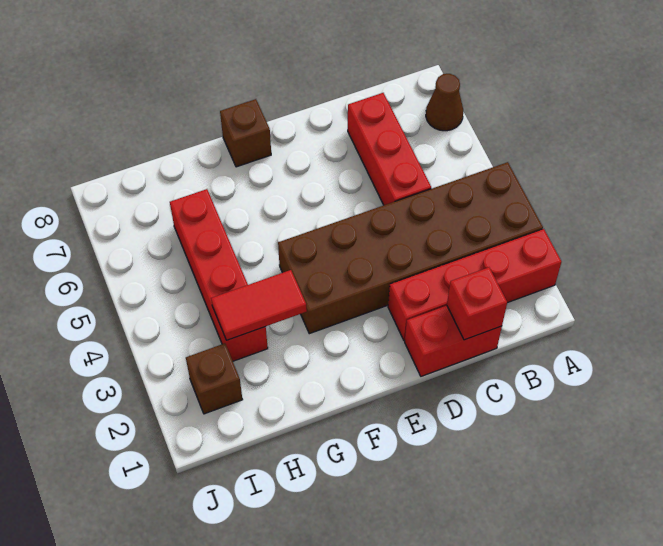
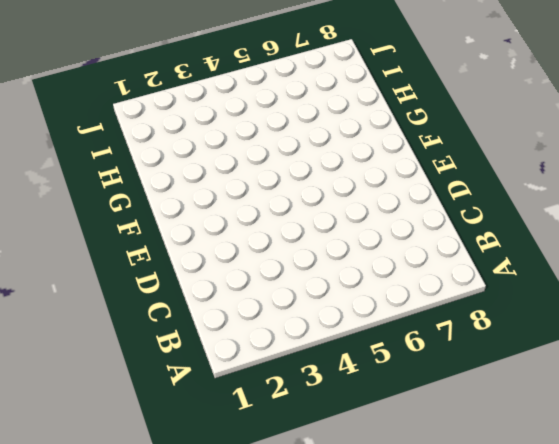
none -> red brick A2:D2 level 1
none -> brown brick A3:F4 level 1

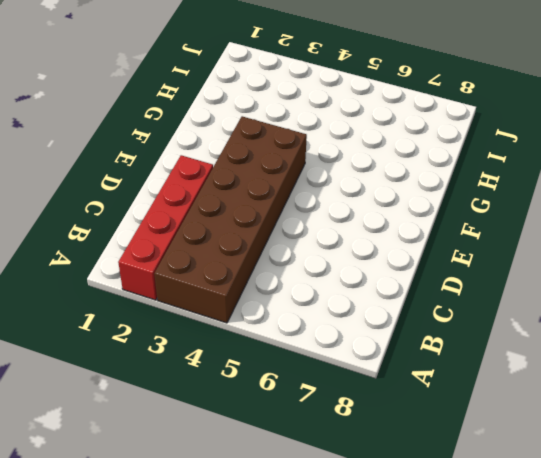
none -> brown cone A7 level 1
none -> red brick C1:D1 level 1

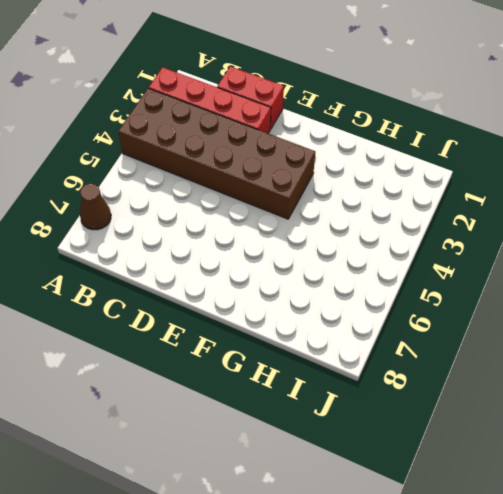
none -> red brick C5:C7 level 1
none -> brown brick F8 level 1

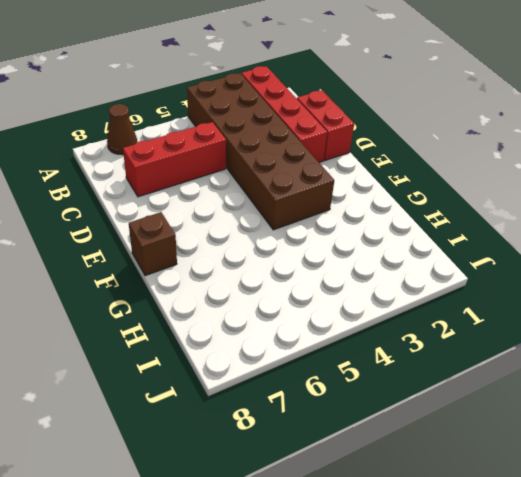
none -> red brick H3:H6 level 1
none -> brown brick I2 level 1

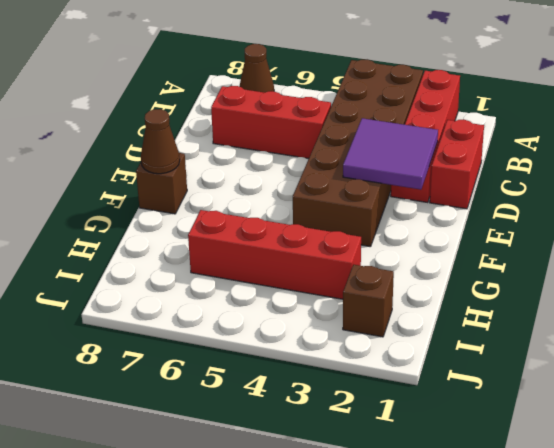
purple tile D2:E3 level 2 -> none
brown cone F8 level 2 -> none
none -> red brick C1 level 2
none -> red tile G3:H3 level 2

